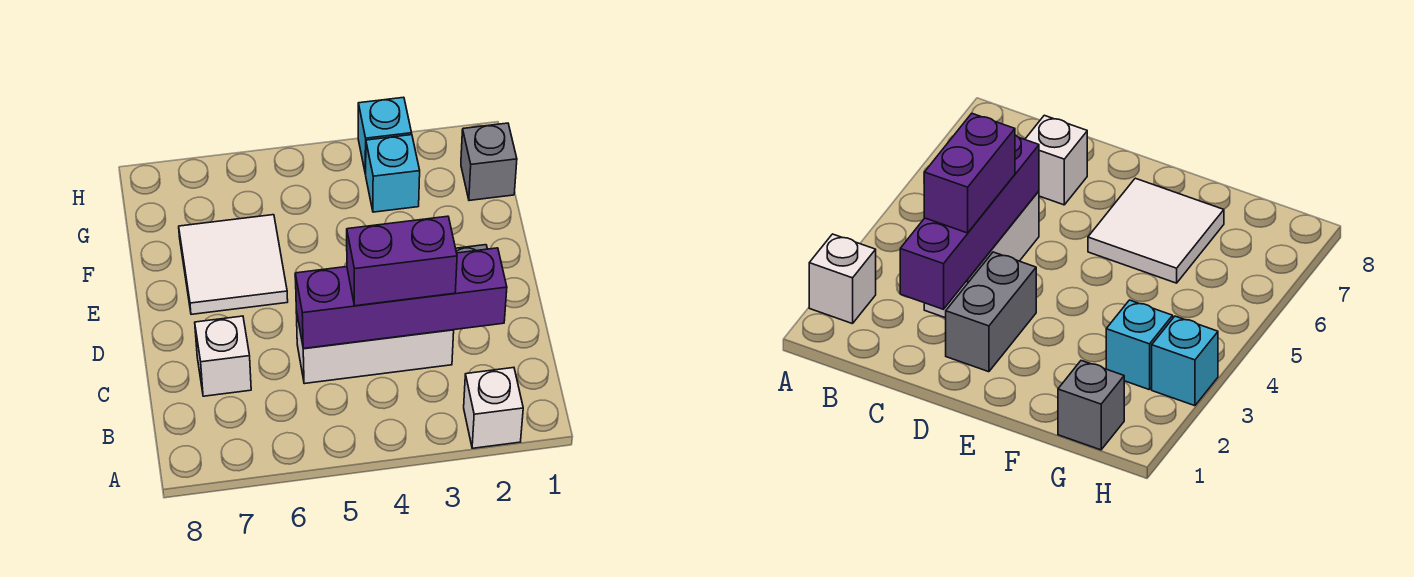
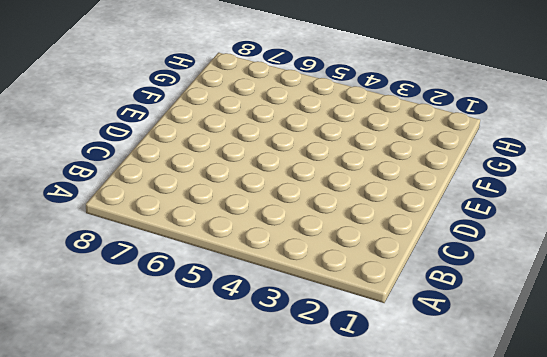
none -> white brick A2 level 1
none -> white brick C3:C5 level 1

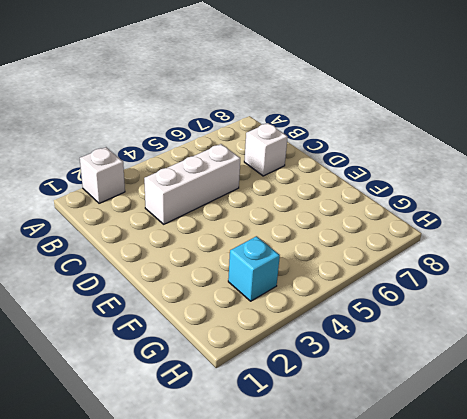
none -> grey brick D2:D3 level 1
none -> white tile E6:F7 level 1

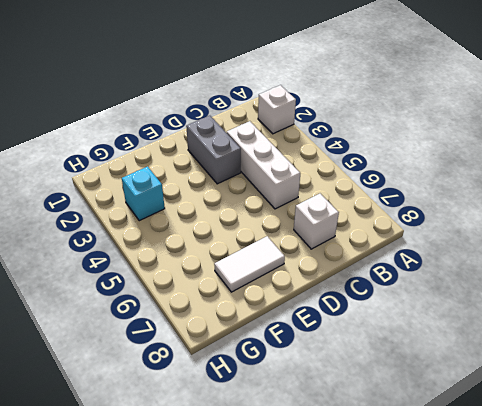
white tile E7:F7 level 1 -> white tile E6:F7 level 1
none -> grey brick G1 level 1
none -> cyan brick H3 level 1

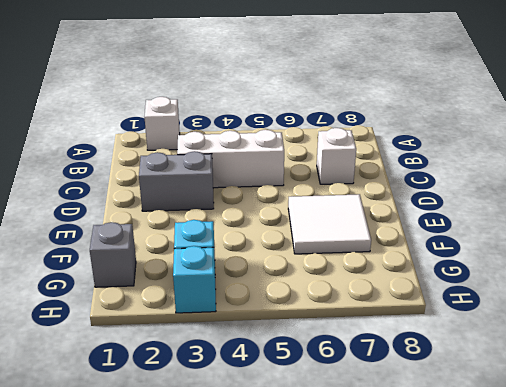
none -> purple brick C2:C5 level 2
none -> purple brick C3:C4 level 3

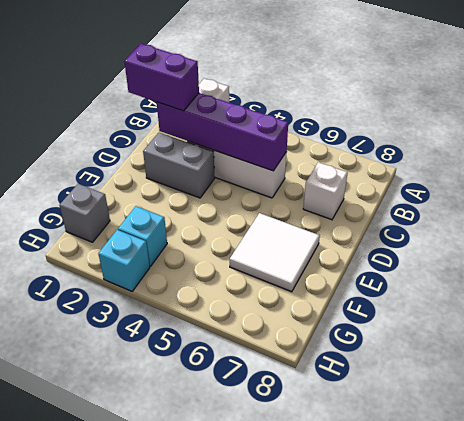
purple brick C1:C2 level 3 -> purple brick C3:C4 level 3

